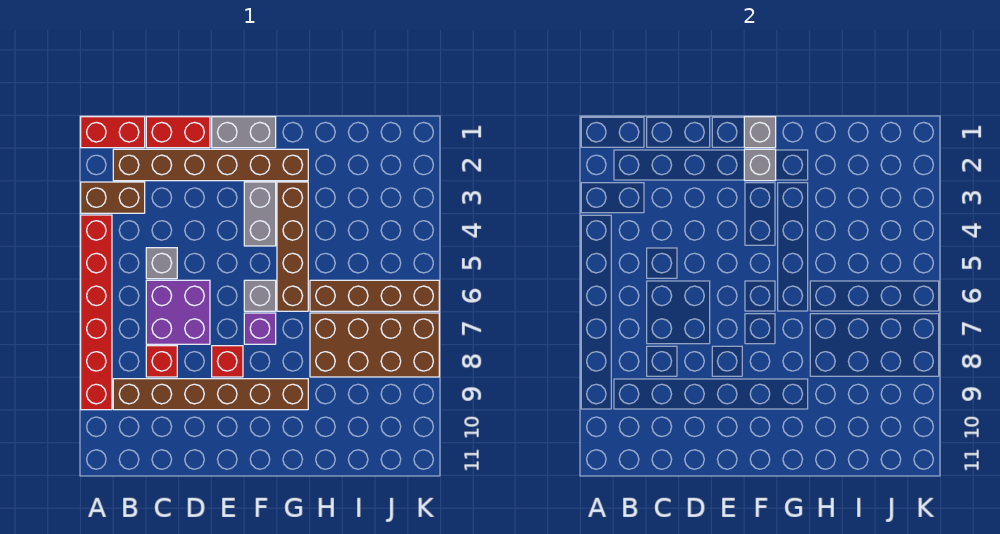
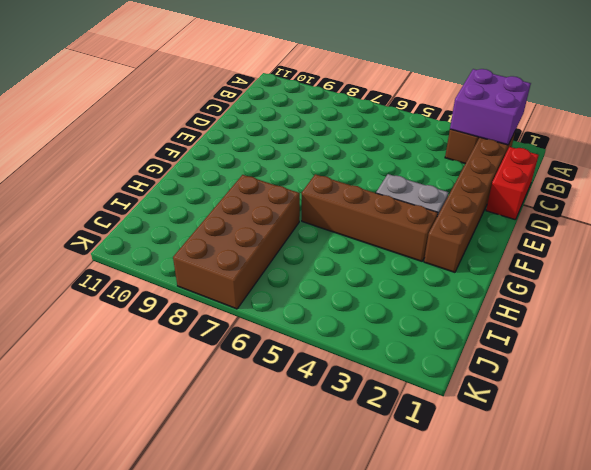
purple brick A2:B3 level 2 -> purple brick C6:D7 level 1
none -> red brick A1:B1 level 1
none -> red brick A4:A9 level 1
none -> brown brick B9:G9 level 1

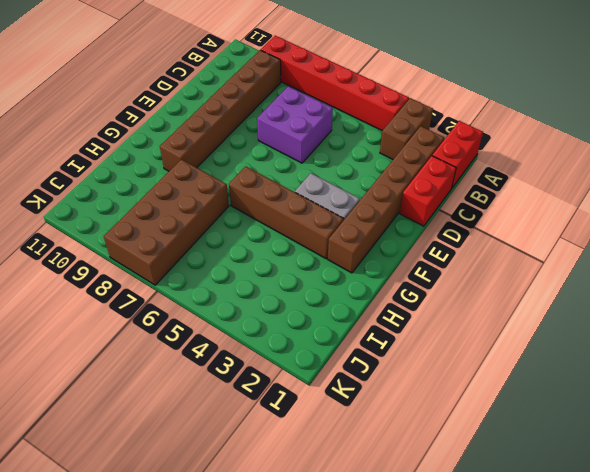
none -> grey brick C5 level 1
none -> red brick C8 level 1
none -> grey brick E1:F1 level 1

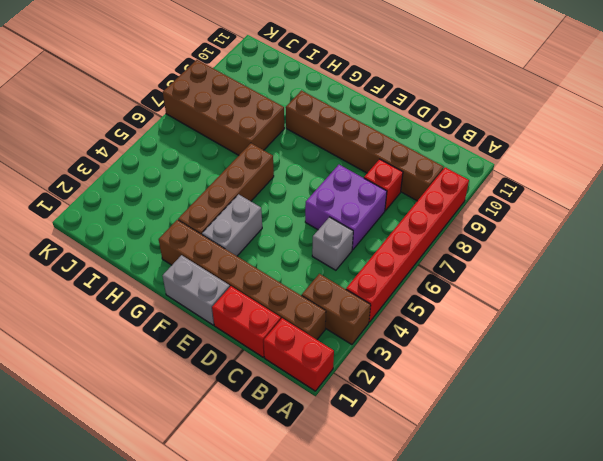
none -> red brick E8 level 1
none -> grey brick F6 level 1
none -> purple brick F7 level 1

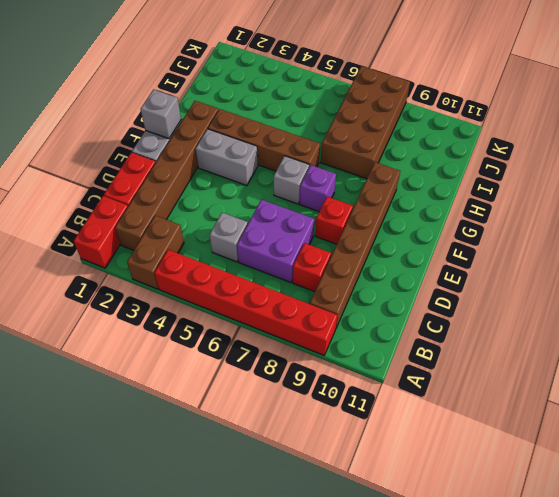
none -> brown brick H6:K6 level 1
none -> grey brick F2 level 2

